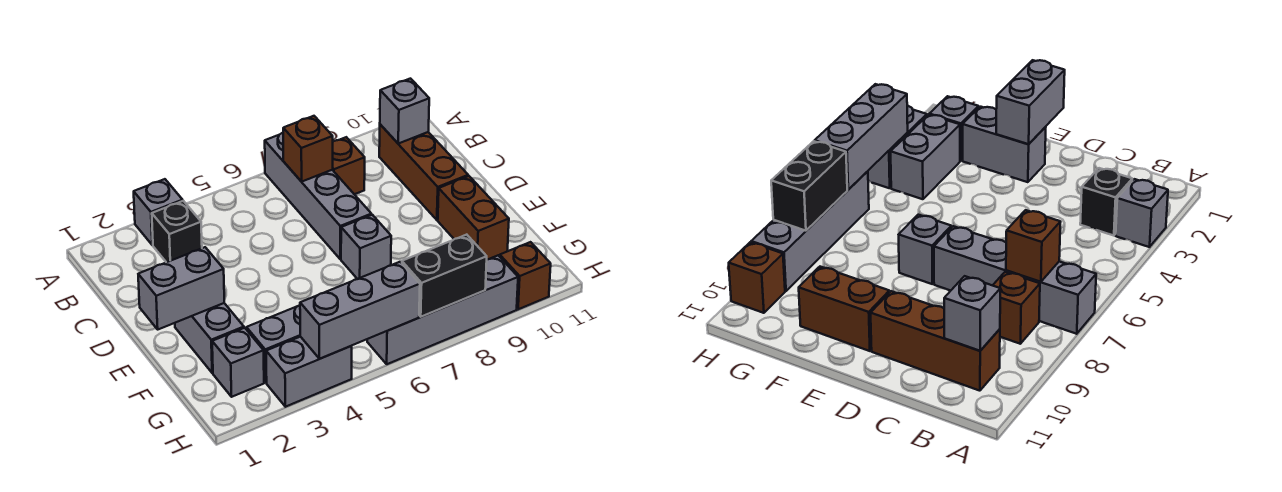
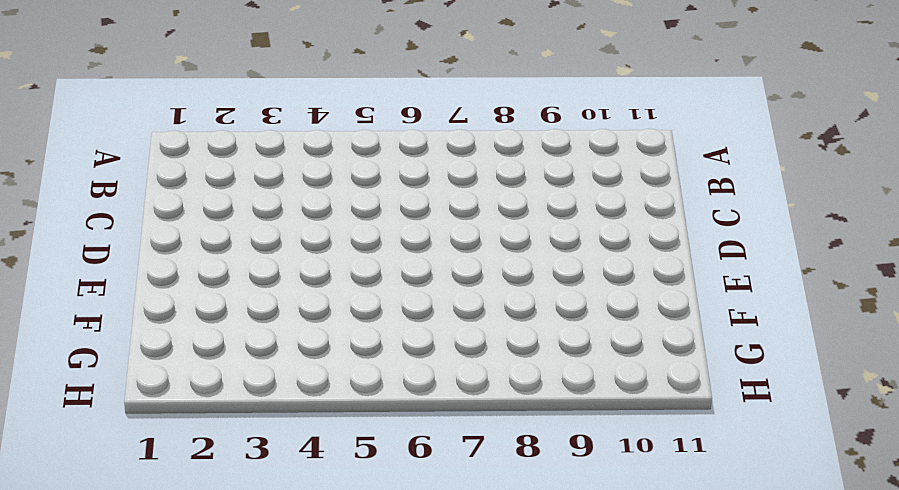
none -> grey brick A3 level 1
none -> grey brick A7:D7 level 1
none -> black brick B3 level 1

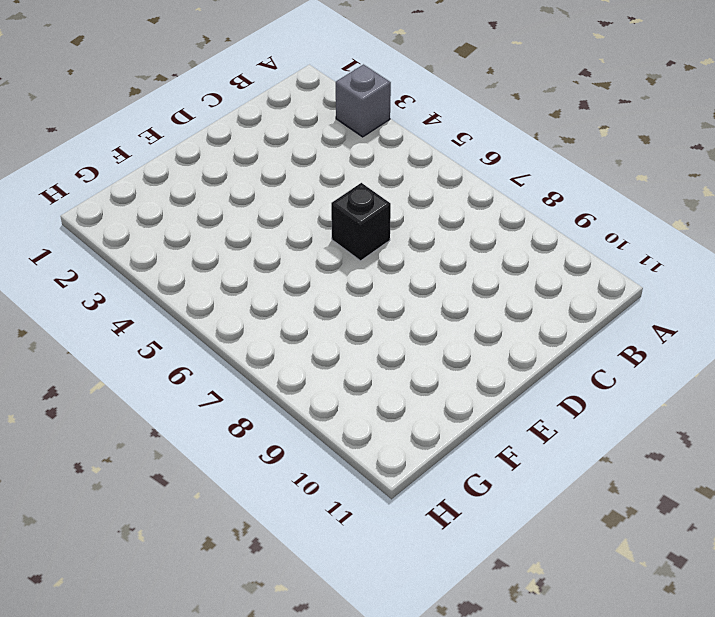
black brick D6 level 1 -> black brick B3 level 1
none -> grey brick A7:D7 level 1
none -> brown brick B8 level 1
none -> brown brick B10:D10 level 1

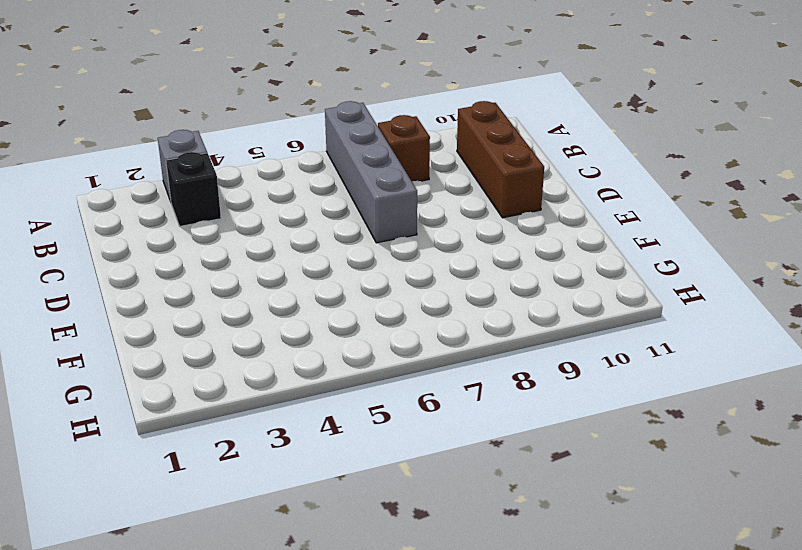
none -> grey brick E2:F2 level 1
none -> grey brick E7 level 1
none -> brown brick E10:F10 level 1

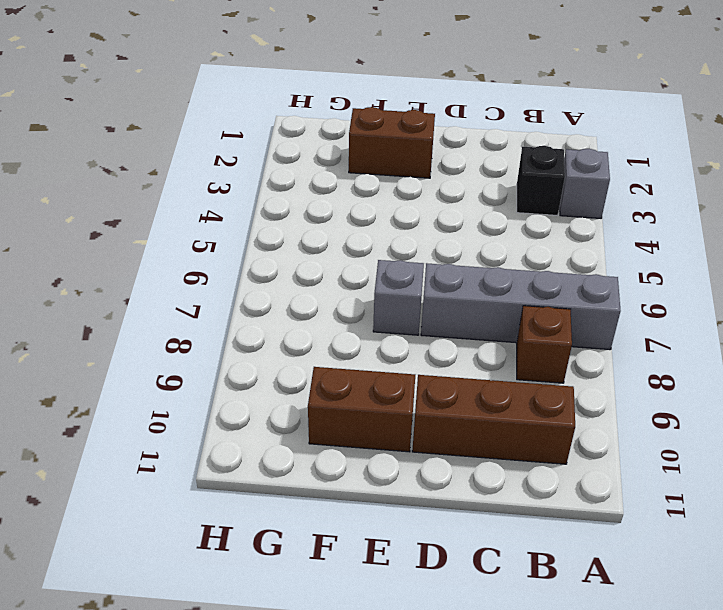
brown brick E2:F2 level 1 -> grey brick E2:F2 level 1
none -> grey brick G2 level 1
none -> grey brick G3:G4 level 1
none -> grey brick H3:H4 level 1

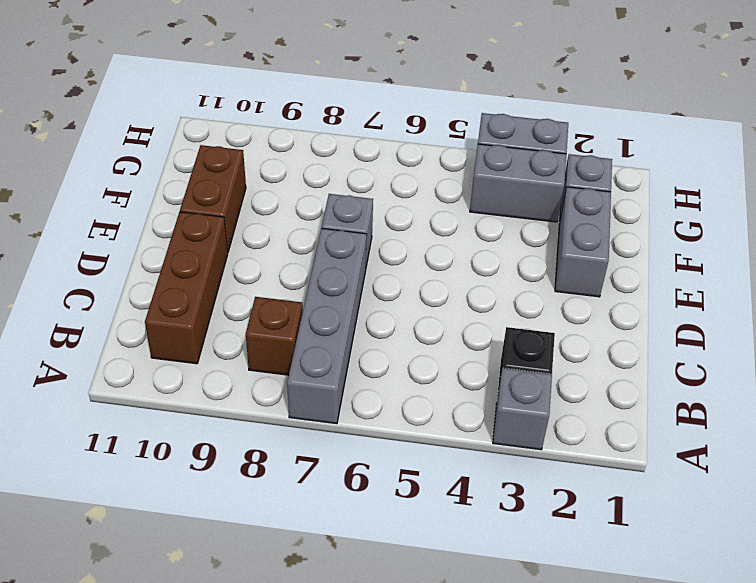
none -> grey brick H6:H9 level 1
none -> brown brick H10 level 1
none -> brown brick B7 level 2

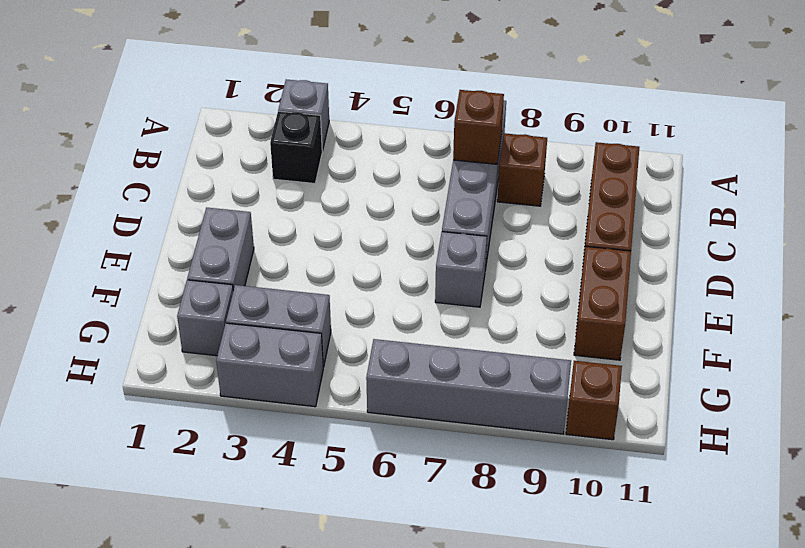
none -> grey brick B10 level 2
none -> grey brick E1:E2 level 2
none -> grey brick H4:H6 level 2

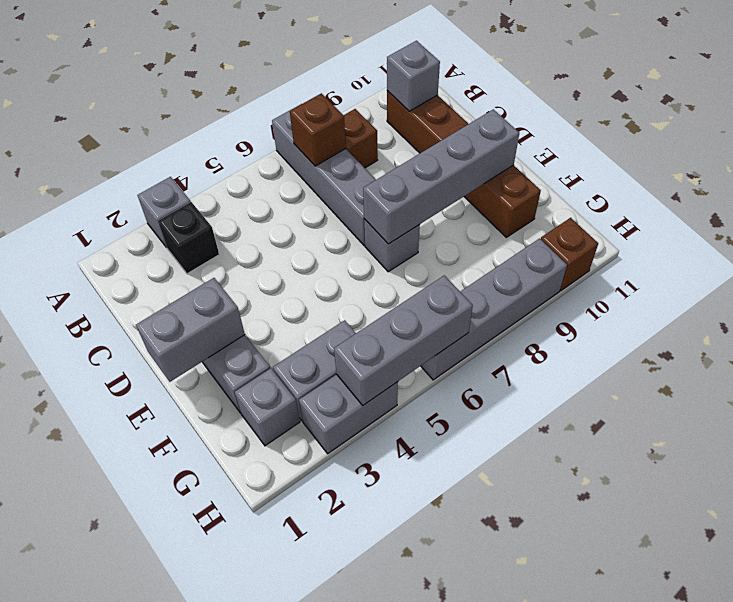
grey brick E7:E10 level 2 -> none
none -> black brick H7:H8 level 2

